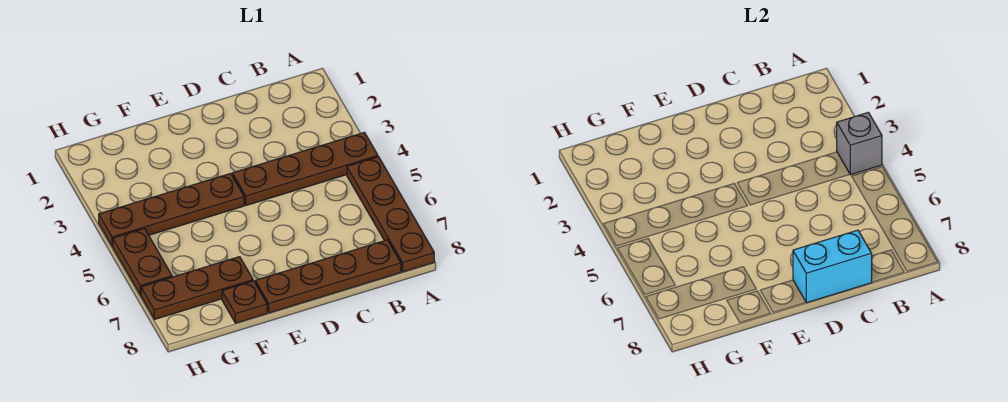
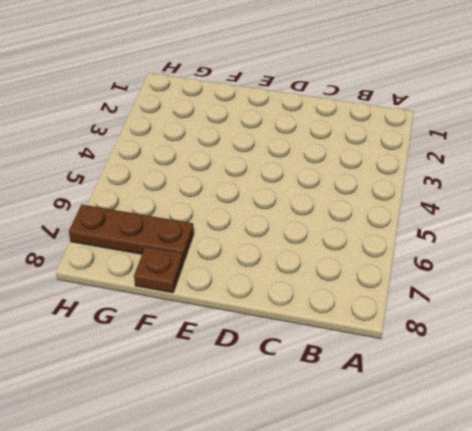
none -> brown plate A4:D4 level 1
none -> brown plate A5:A8 level 1

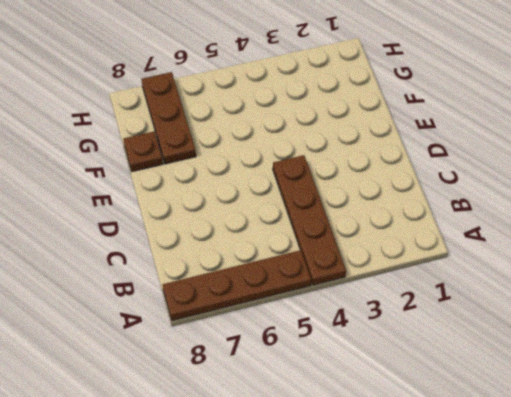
none -> brown plate B8:E8 level 1
none -> brown plate E4:H4 level 1

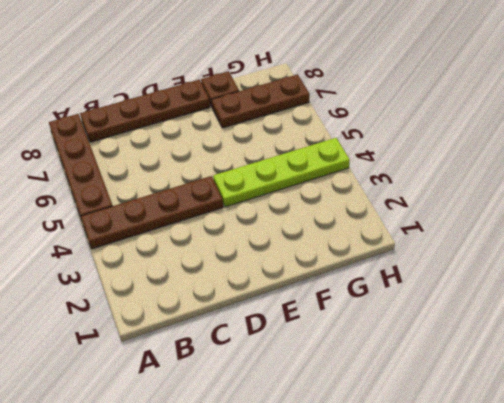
lime plate E4:H4 level 1 -> brown plate E4:H4 level 1
none -> brown plate H5:H6 level 1
none -> grey brick A4 level 2

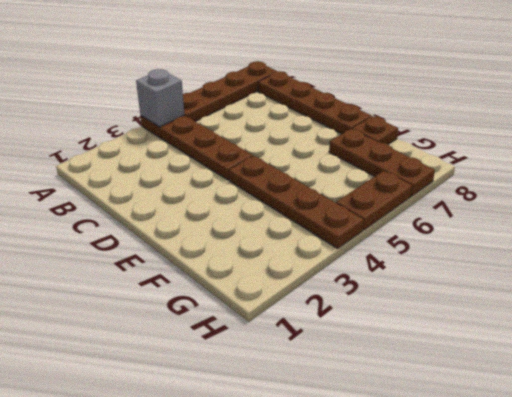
none -> cyan brick C8:D8 level 2

